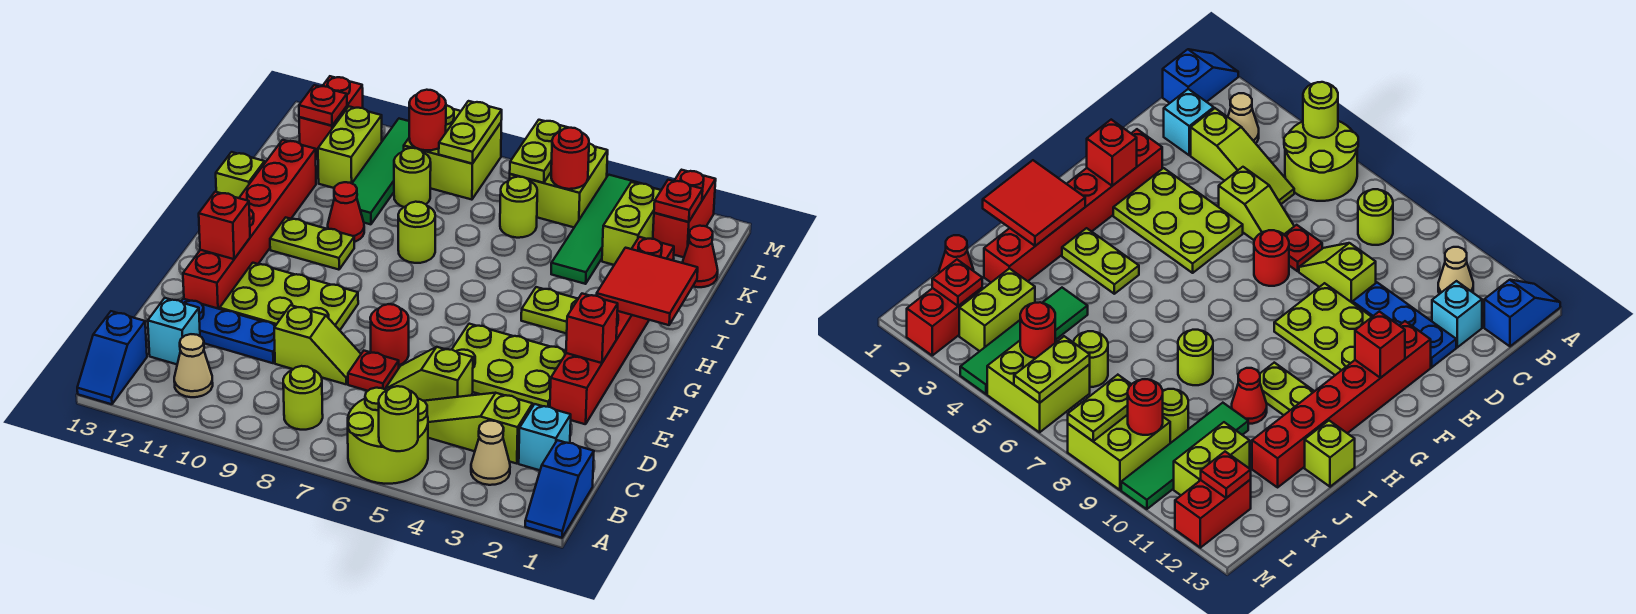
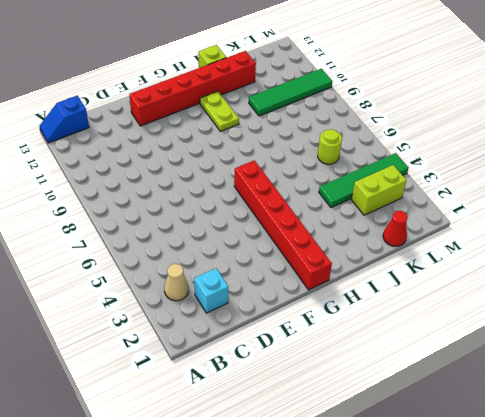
red brick G1:G6 level 1 -> red brick E2:J2 level 1
none -> blue slope A1:B1 level 1 top B
none -> lime round brick A5:B6 level 1
none -> lime round brick B8 level 1
none -> tan cone B11 level 1

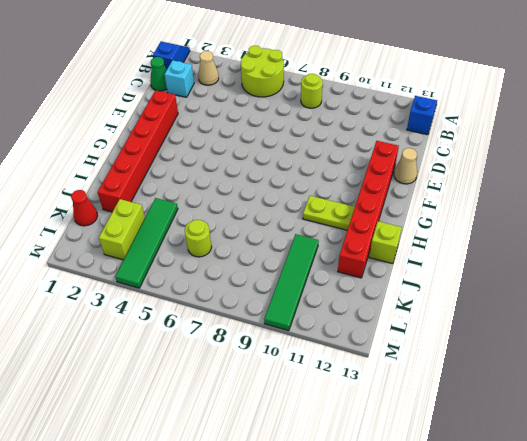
green cone C1 level 1 -> none
tan cone E13 level 1 -> tan cone B11 level 1
none -> lime slope C3:C5 level 1 top 3
none -> cyan brick C12 level 1
none -> lime slope D5:D6 level 1 top 5
none -> red plate D7 level 1

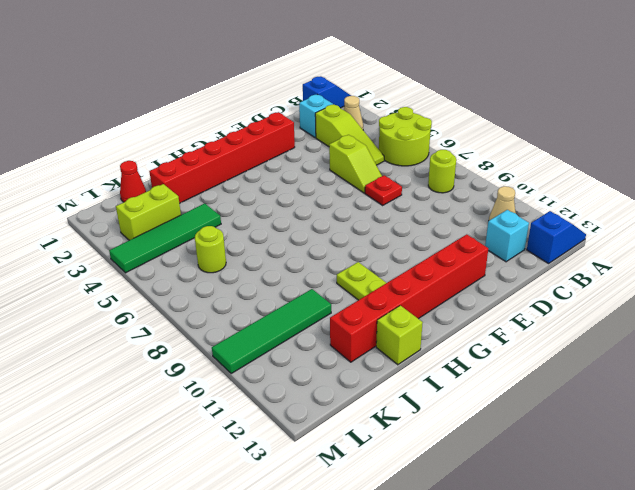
none -> lime slope D8:D9 level 1 top 9
none -> blue plate D10:D12 level 1
none -> lime plate E3:F5 level 1
none -> red round brick E7 level 1

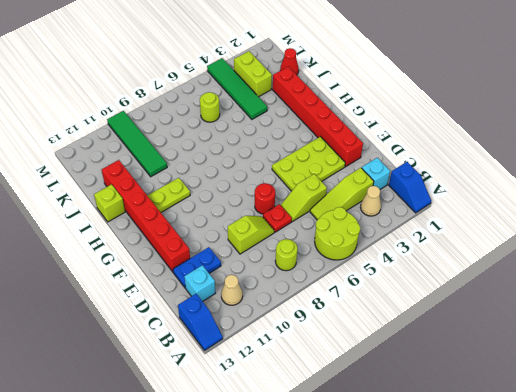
blue plate D11:D12 level 1 -> blue plate D10:D12 level 1
none -> lime plate E9:F11 level 1
none -> lime plate H3:H4 level 1
none -> lime round brick I8 level 1
none -> red cone I10 level 1

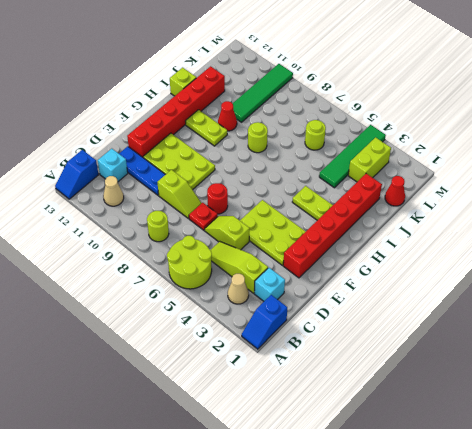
none -> lime round brick K9 level 1
none -> lime brick K11:L11 level 1
none -> red brick L2:M2 level 1
none -> lime brick L5:M6 level 1

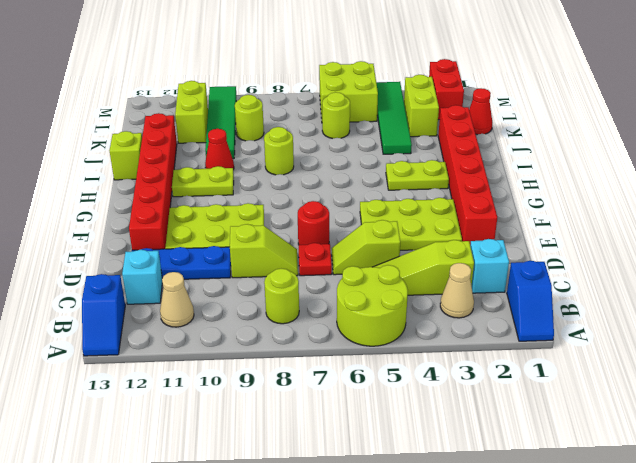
none -> lime brick L8:M9 level 1
none -> red brick L12:M12 level 1
none -> lime round brick A5 level 2
none -> red brick F2 level 2

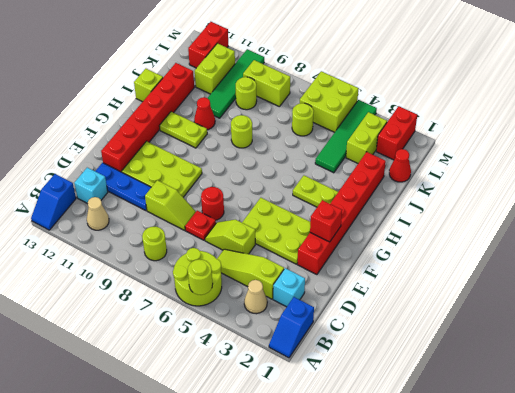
lime brick L8:L9 level 1 -> lime brick L8:M9 level 1
none -> red brick F12 level 2
none -> red tile H1:I2 level 2
none -> red plate L2 level 2
none -> red round brick L5 level 2

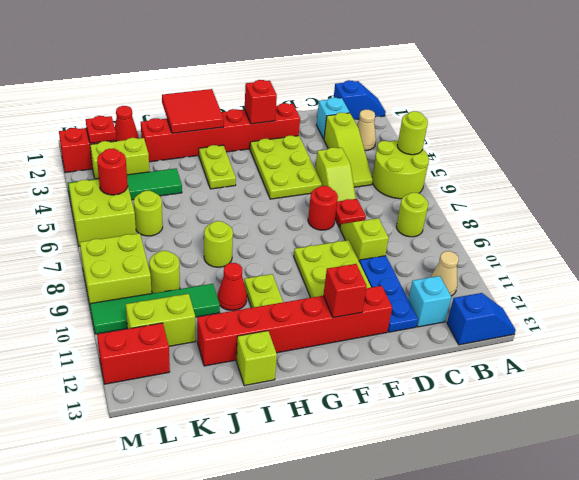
none -> lime plate L6:M6 level 2
none -> lime plate L8:M8 level 2
none -> red round brick L9 level 2
none -> red plate L12 level 2

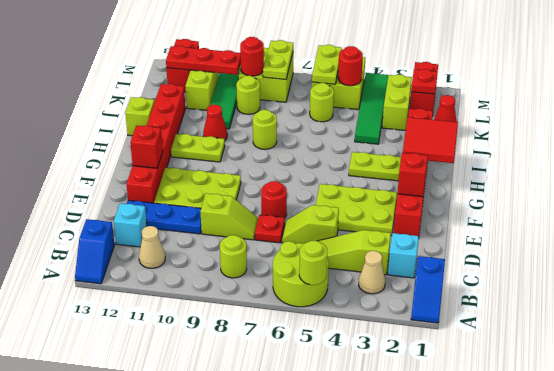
red plate L10:L12 level 2 -> red plate L12 level 2

